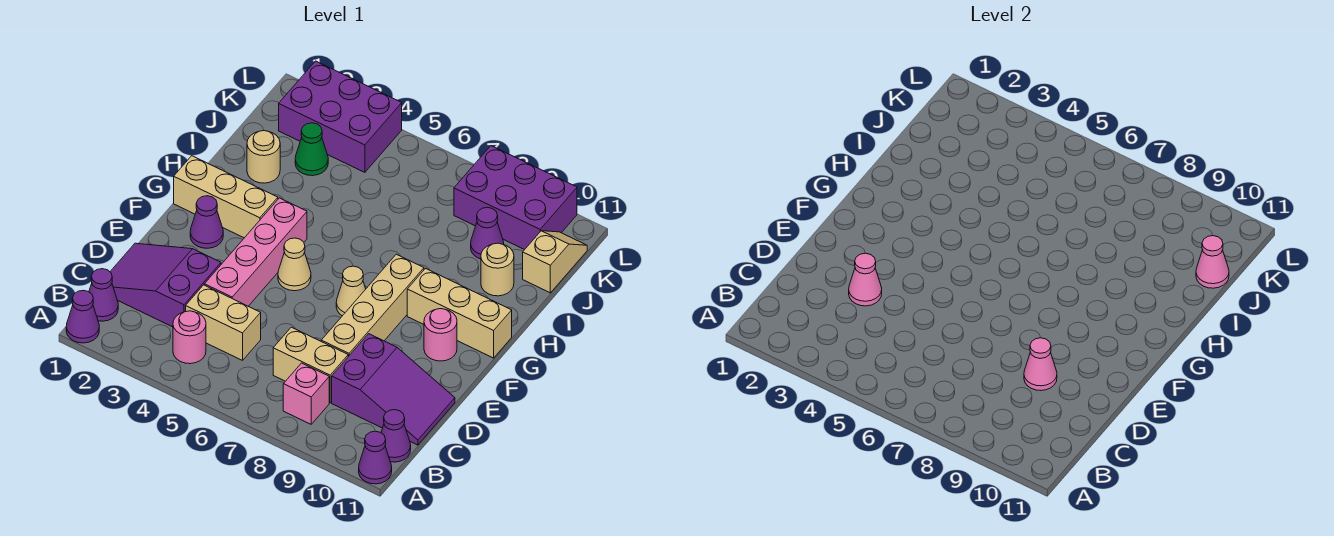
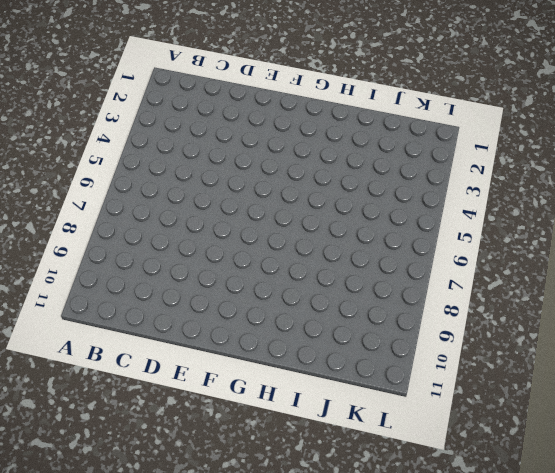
none -> purple cone A1 level 1
none -> purple cone A11 level 1
none -> purple cone B1 level 1

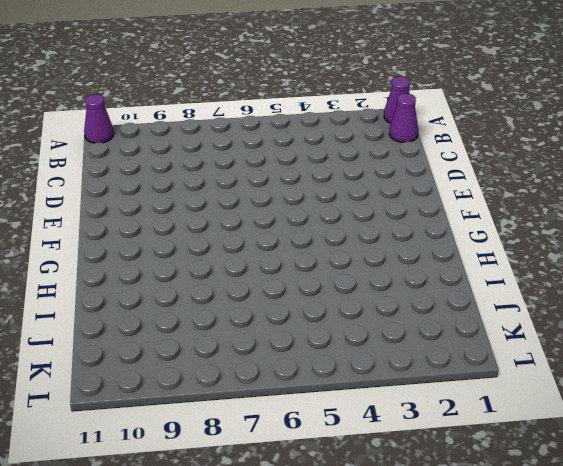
none -> pink round brick B4 level 1
none -> pink brick B8 level 1
none -> purple cone B11 level 1

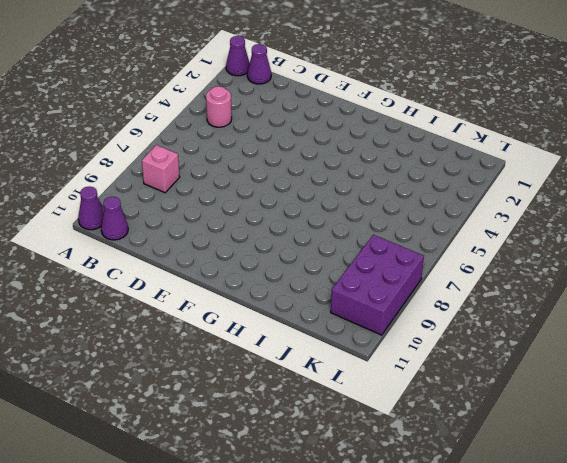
none -> purple slope C1:D3 level 1 top 3
none -> tan brick C4:C5 level 1
none -> tan brick C7:C8 level 1

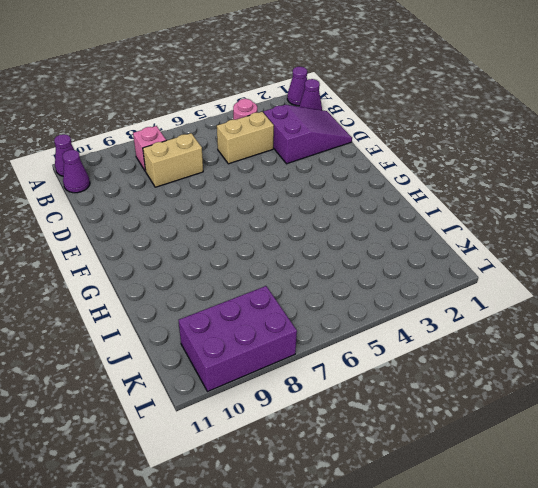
none -> purple slope C9:D11 level 1 top 9
none -> pink brick D4:G4 level 1
none -> tan brick D8:G8 level 1

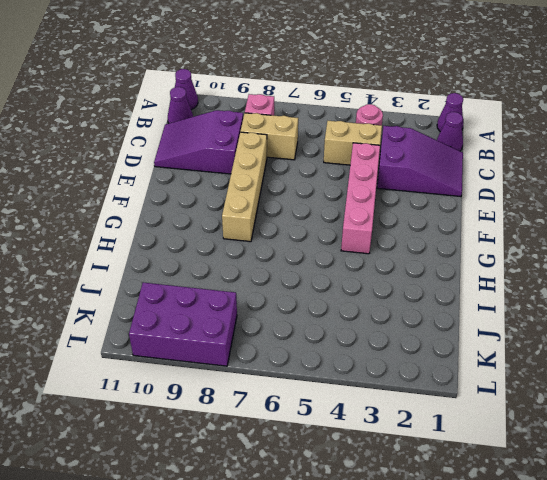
none -> purple cone F2 level 1
none -> tan cone F5 level 1
none -> tan cone F7 level 1

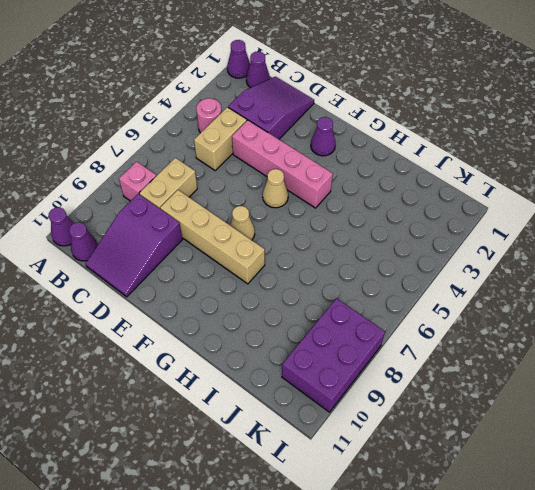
none -> pink round brick F10 level 1
none -> tan brick G1:G3 level 1
none -> tan brick G9:G11 level 1

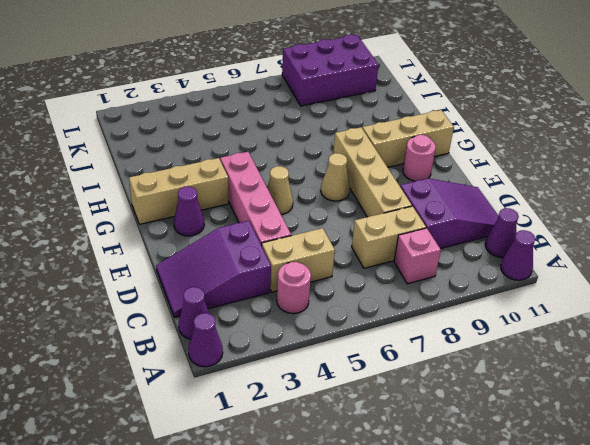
none -> tan round brick I2 level 1
none -> tan round brick I10 level 1
none -> green cone J3 level 1

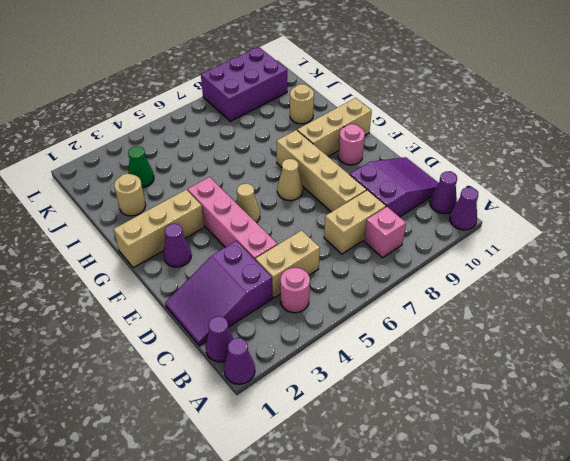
none -> purple cone J9 level 1
none -> tan slope J11:K11 level 1 top J
none -> purple brick K2:L4 level 1

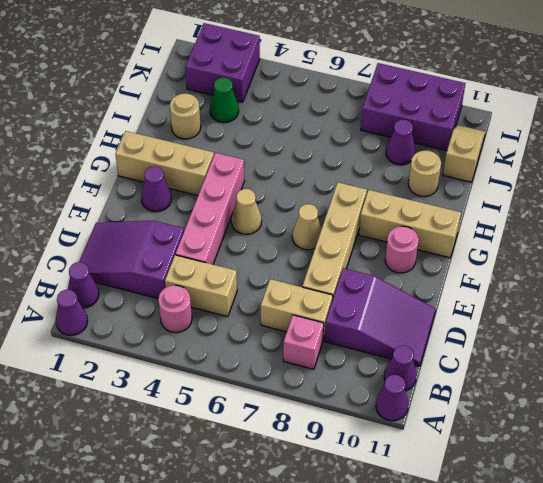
purple brick K2:L3 level 1 -> purple brick K2:L4 level 1
none -> pink cone D3 level 2
none -> pink cone D9 level 2
none -> pink cone J11 level 2

